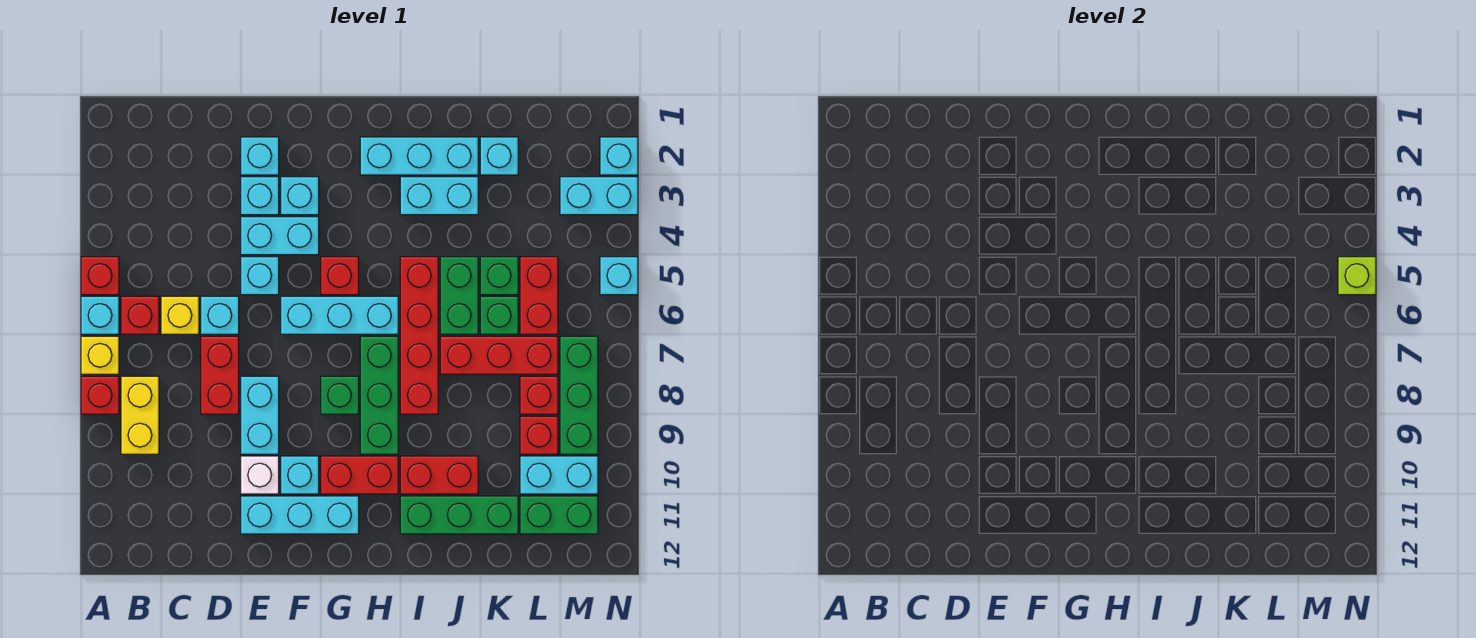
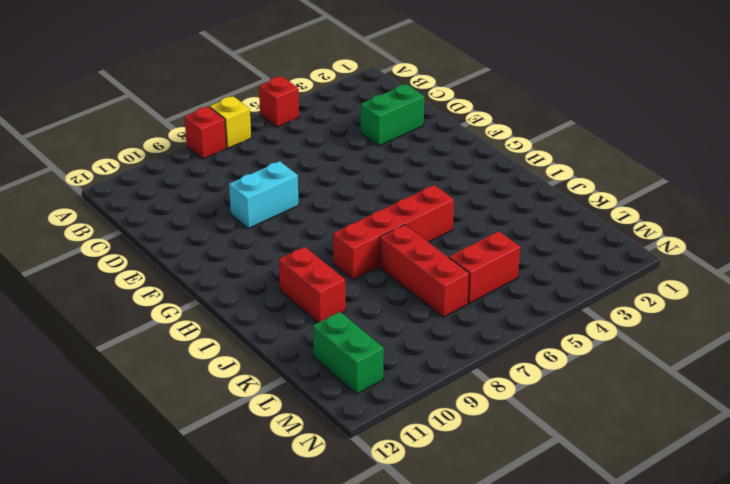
green brick D2:D3 level 1 -> green brick J5:J6 level 1
none -> cyan brick A6 level 1
none -> red brick B6 level 1
none -> yellow brick B8:B9 level 1
none -> yellow brick C6 level 1

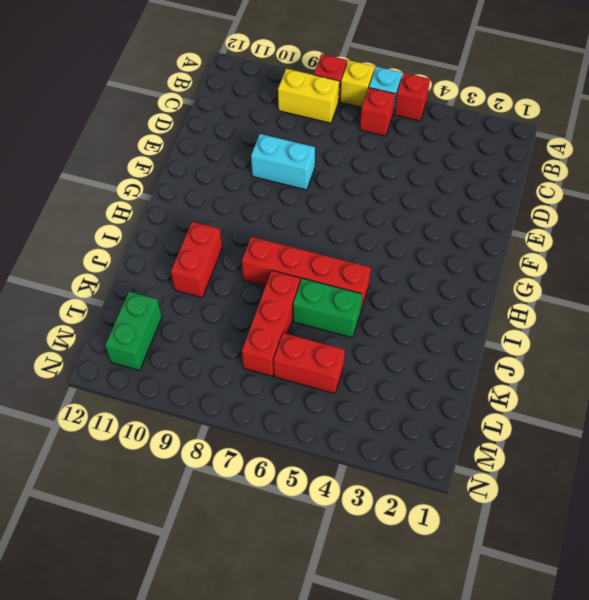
none -> yellow brick C6 level 1
none -> cyan brick D6 level 1
none -> red brick D7:D8 level 1
none -> cyan brick E2 level 1

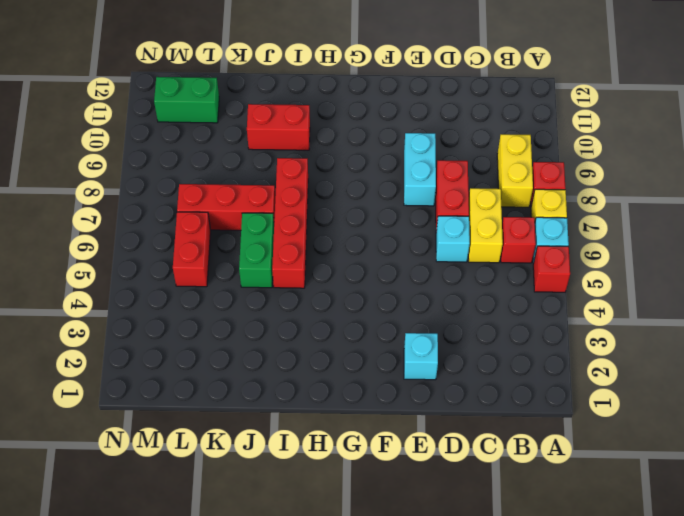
yellow brick C6:C7 level 1 -> yellow brick C6 level 1
none -> cyan brick E3 level 1
none -> cyan brick E4:F4 level 1
none -> cyan brick E5 level 1
none -> white brick E10 level 1

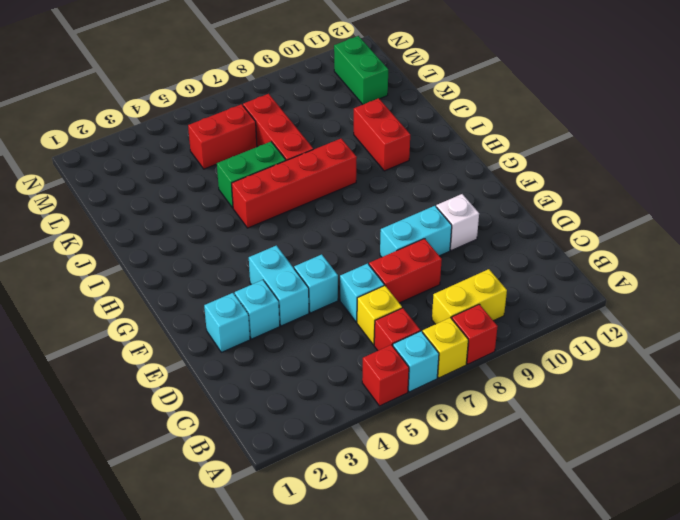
none -> cyan brick E11:G11 level 1
none -> cyan brick F3 level 1
none -> cyan brick F6:H6 level 1
none -> cyan brick F10 level 1

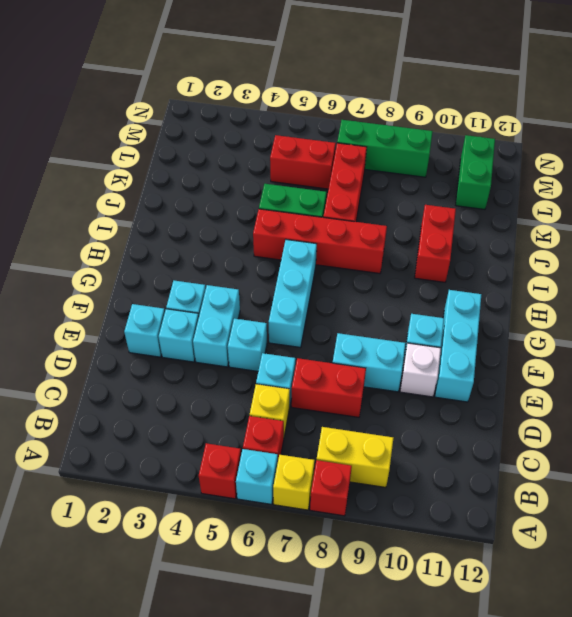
none -> red brick G5 level 1
none -> green brick G8 level 1
none -> red brick G10:H10 level 1
none -> cyan brick H2:J2 level 1

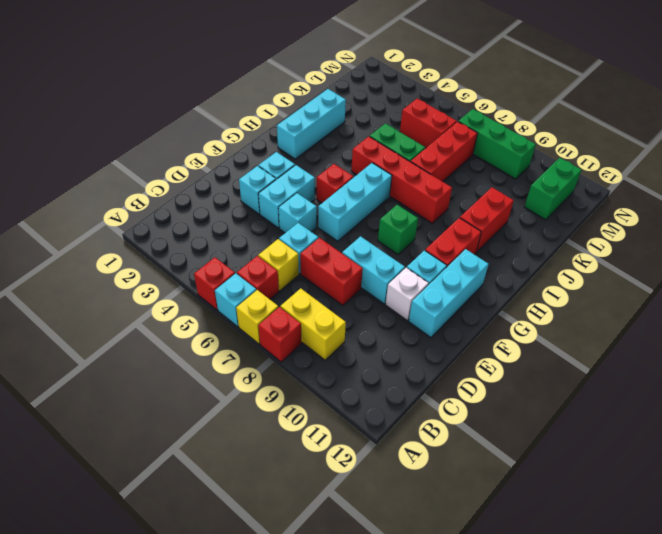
none -> cyan brick E2 level 1
none -> green brick H7:H9 level 1
none -> cyan brick I3:J3 level 1
none -> green brick I11:K11 level 1

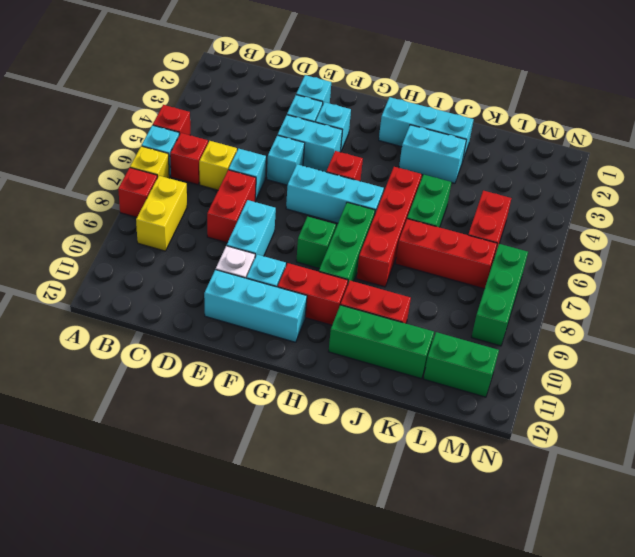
none -> cyan brick K2 level 1
none -> green brick K5 level 1
none -> green brick K6 level 1
none -> red brick L8 level 1

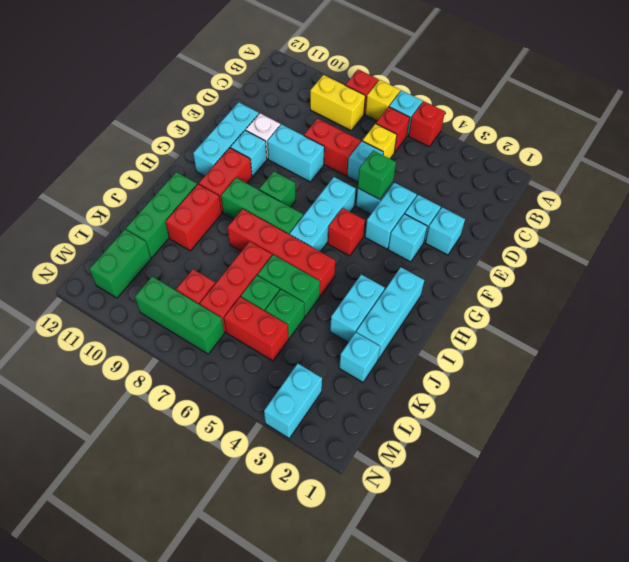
green brick E5 level 2 -> none
none -> red brick L9 level 1
none -> cyan brick L10:M10 level 1
none -> cyan brick N2 level 1
none -> cyan brick N5 level 1

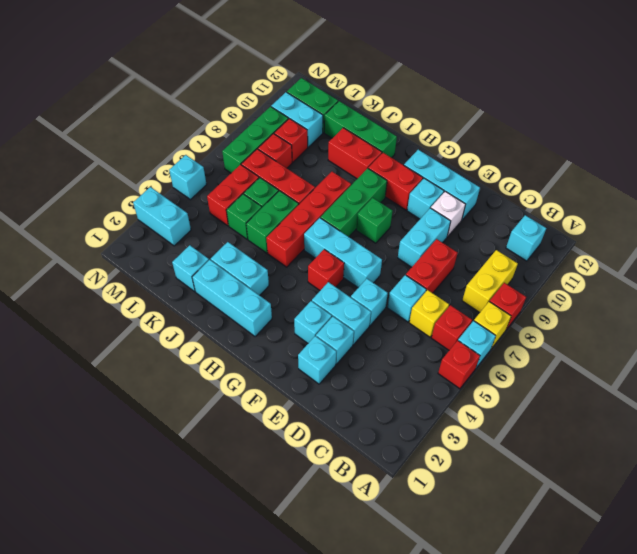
cyan brick B11 level 1 -> cyan brick N2 level 1
none -> lime brick N5 level 2

